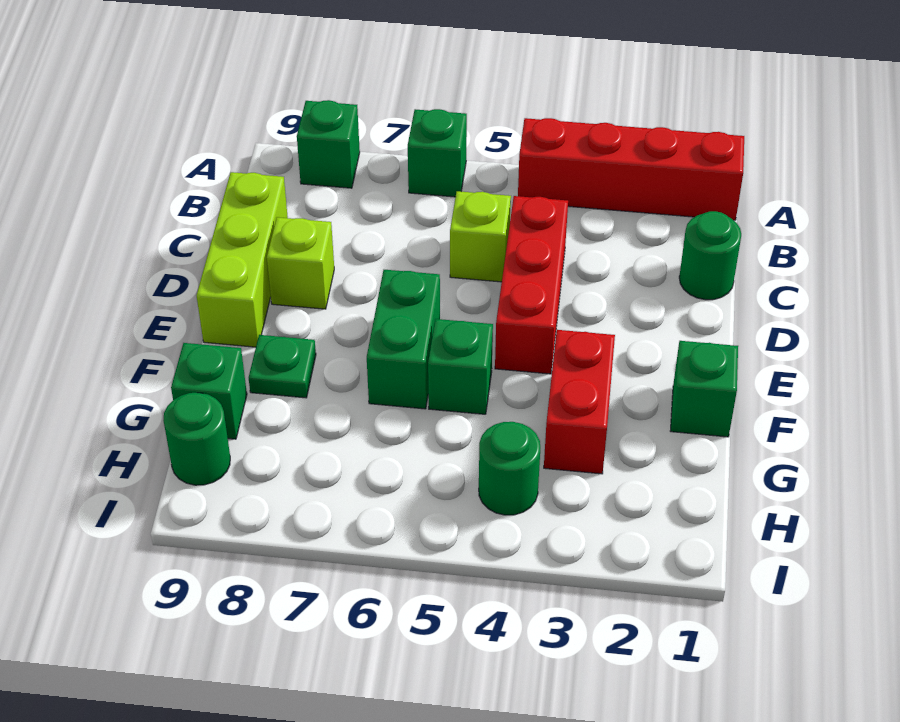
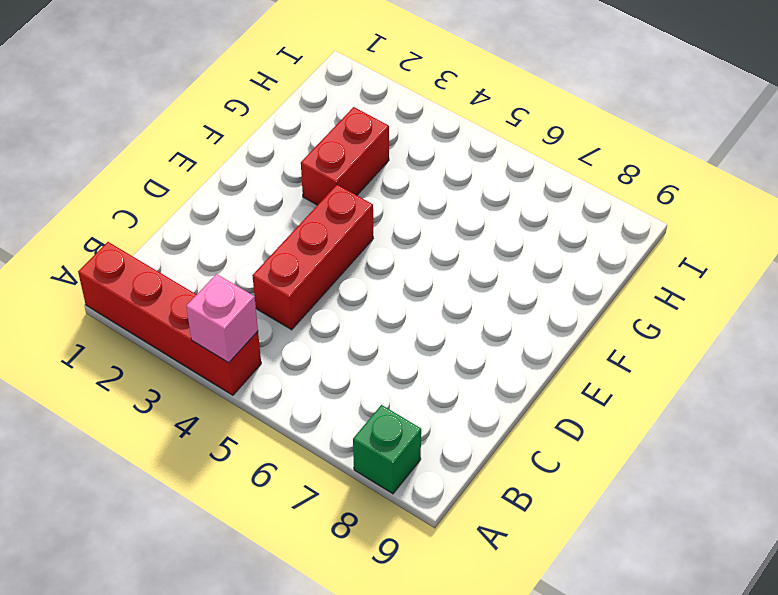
pink brick A4 level 2 -> none
none -> green brick A6 level 1
none -> green round brick C1 level 1
none -> lime brick C5 level 1

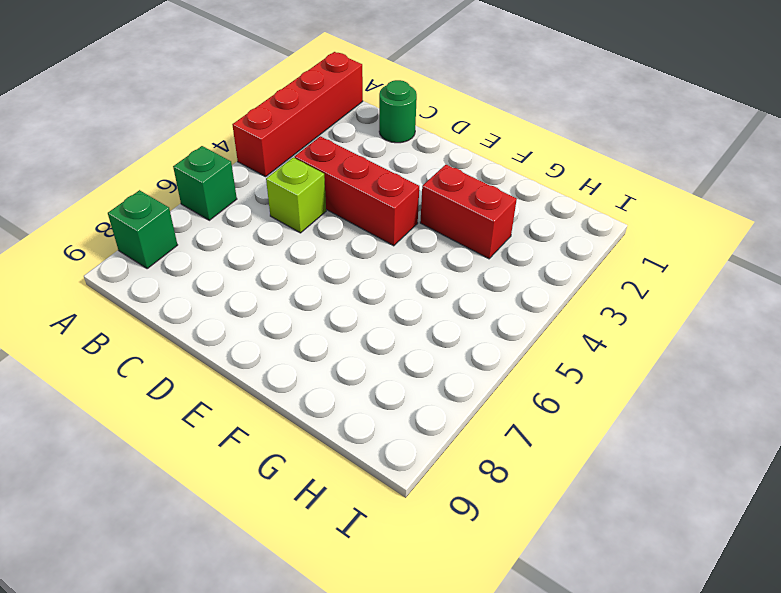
none -> lime brick C9:E9 level 1
none -> lime brick D8 level 1
none -> green brick E6:F6 level 1

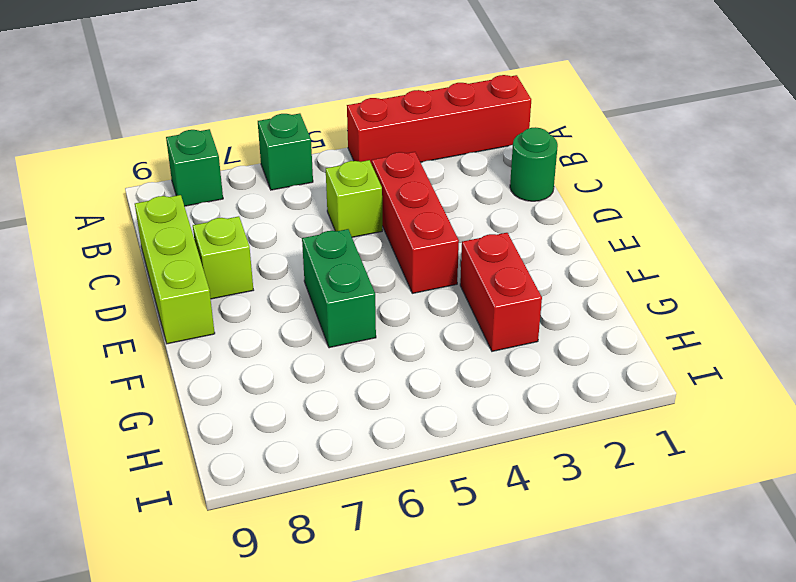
none -> green brick F1 level 1
none -> green brick F5 level 1
none -> green plate F8 level 1

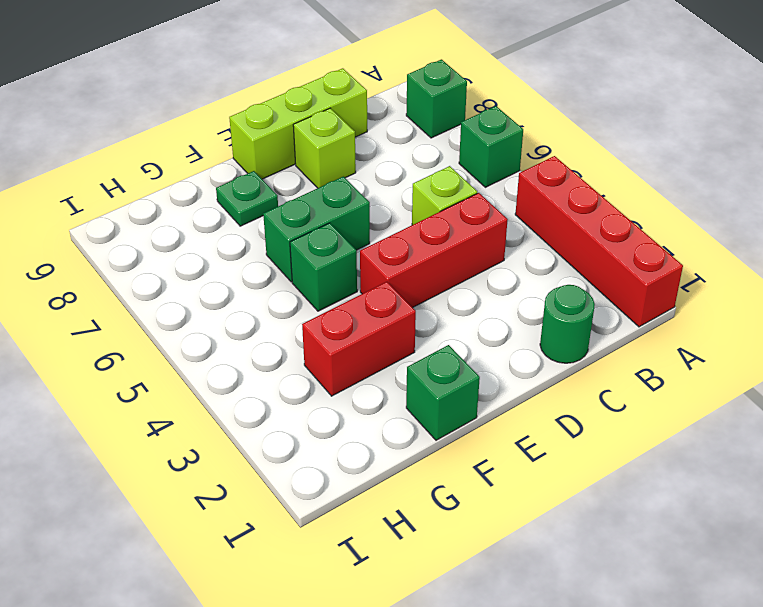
none -> green brick G9 level 1
none -> green round brick H4 level 1
none -> green round brick H9 level 1

